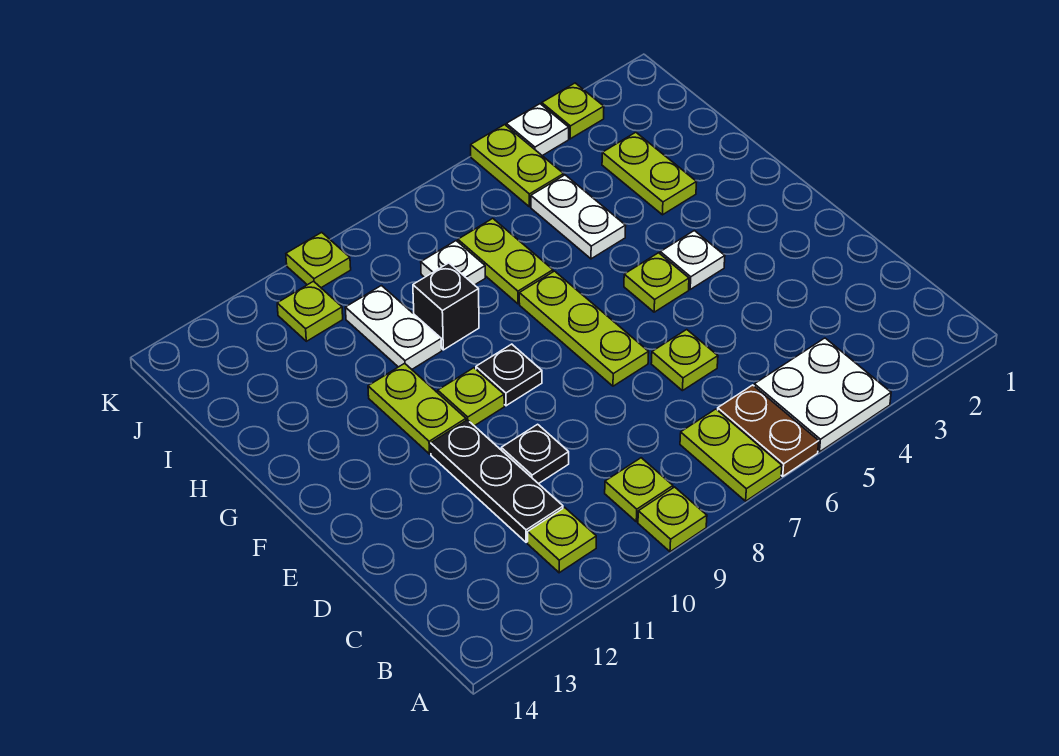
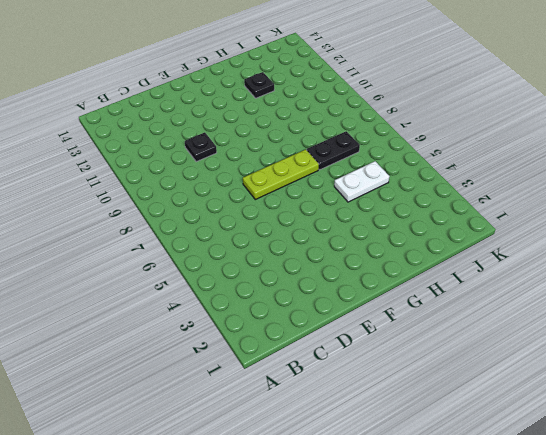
black plate H7:I7 level 1 -> lime plate H7:I7 level 1
black plate H12 level 1 -> black plate F9 level 1
none -> white plate A4:B5 level 1
none -> brown plate A6:B6 level 1
none -> lime plate A7:B7 level 1

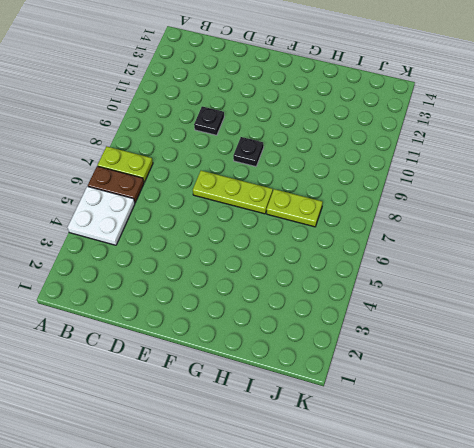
none -> lime plate A9 level 1
none -> lime plate B9 level 1
none -> lime plate B11 level 1

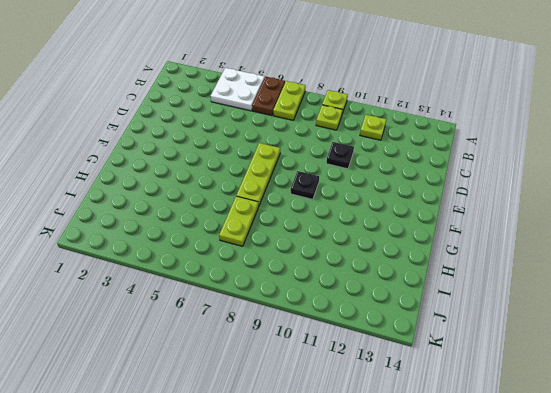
none -> black plate C11:E11 level 1
none -> lime plate D6 level 1
none -> white plate F4 level 1

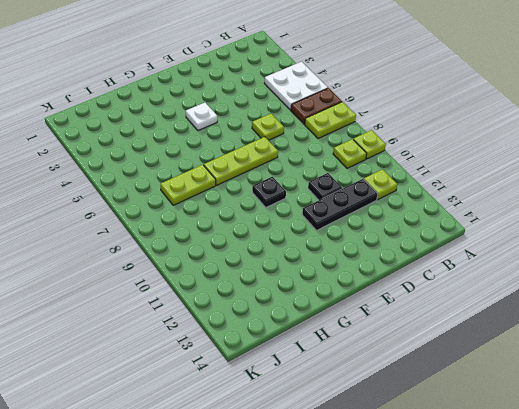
none -> lime plate F5 level 1
none -> lime plate F10 level 1
none -> lime plate F11:G11 level 1

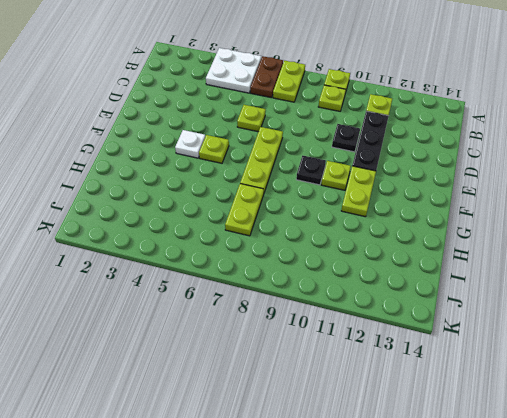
none -> lime plate H3:I3 level 1
none -> white plate H5:I5 level 1
none -> black brick H9 level 1

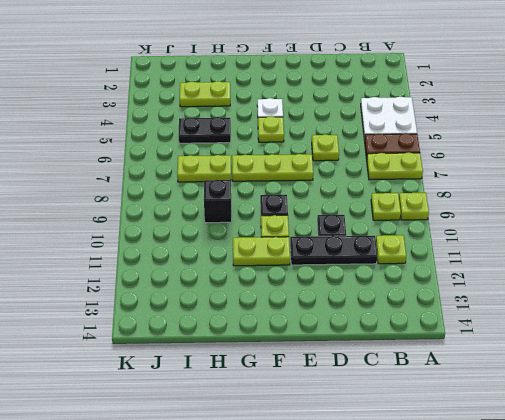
black plate H5:I5 level 1 -> white plate H5:I5 level 1
none -> white plate H10:I10 level 1
none -> white plate I8 level 1
none -> lime plate J5:K5 level 1

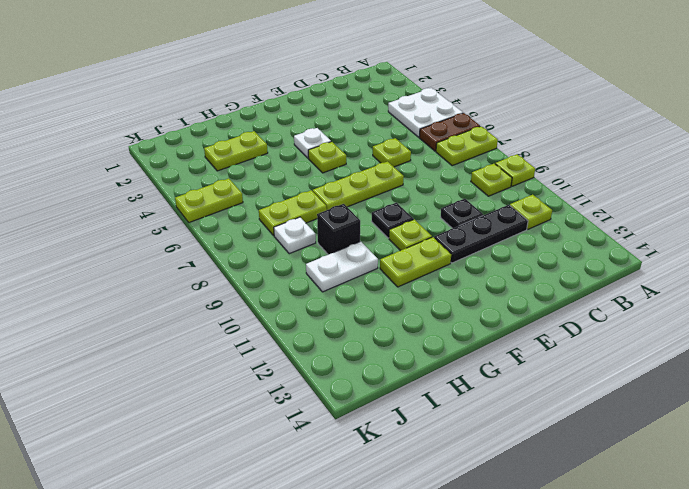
none -> white plate H5:I5 level 1
none -> lime plate J11 level 1
none -> lime plate K3 level 1

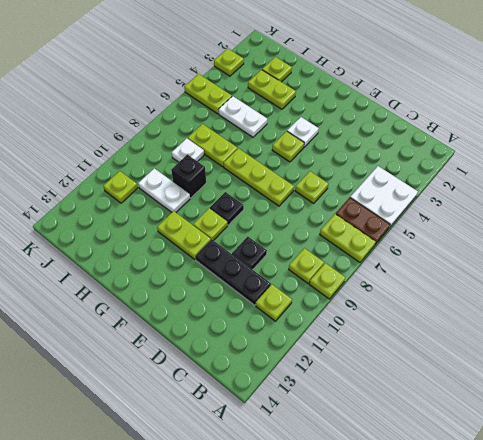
lime plate I2 level 1 -> lime plate K10 level 1
none -> white plate K4 level 1

